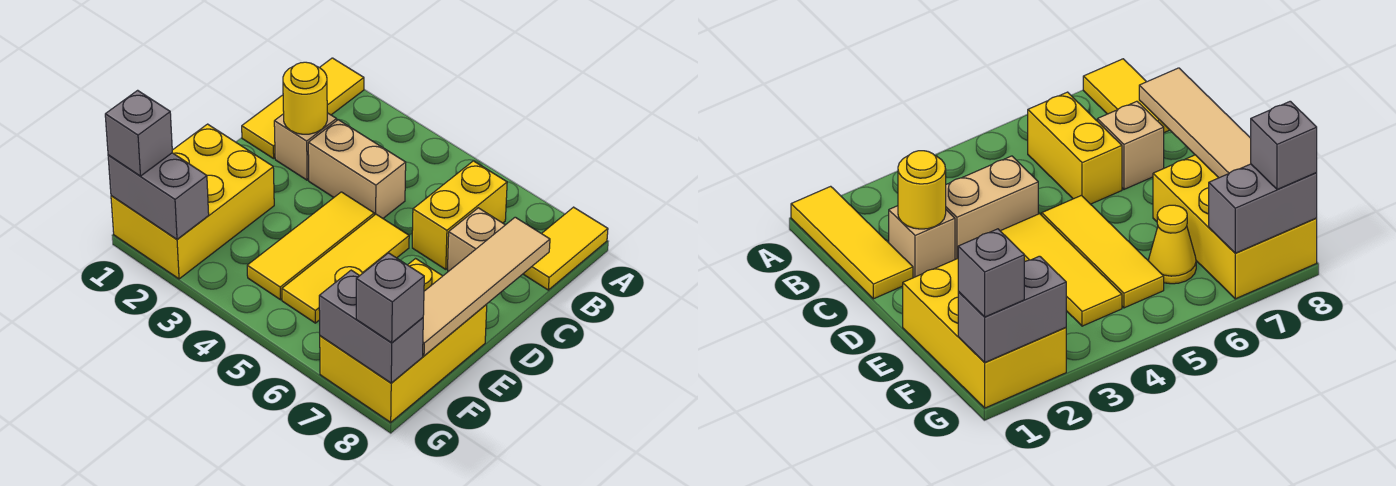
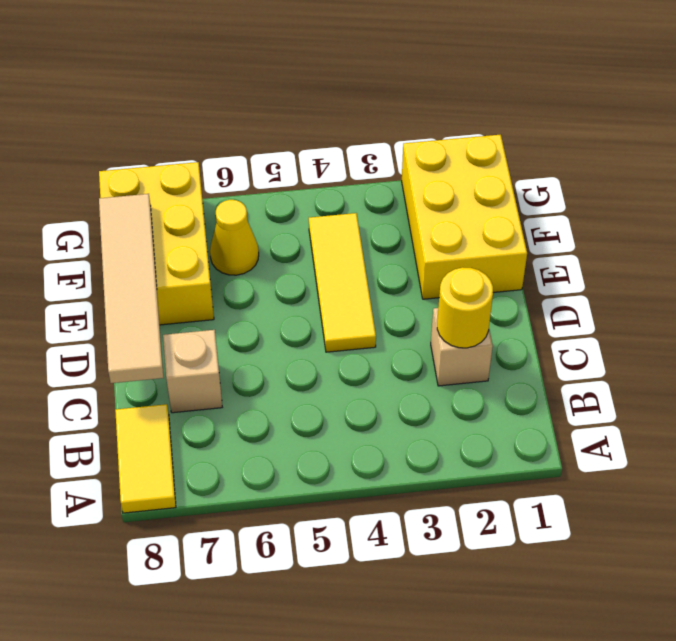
none -> yellow tile A1:C1 level 1
none -> yellow brick B6:C6 level 1
none -> tan brick C3:C4 level 1

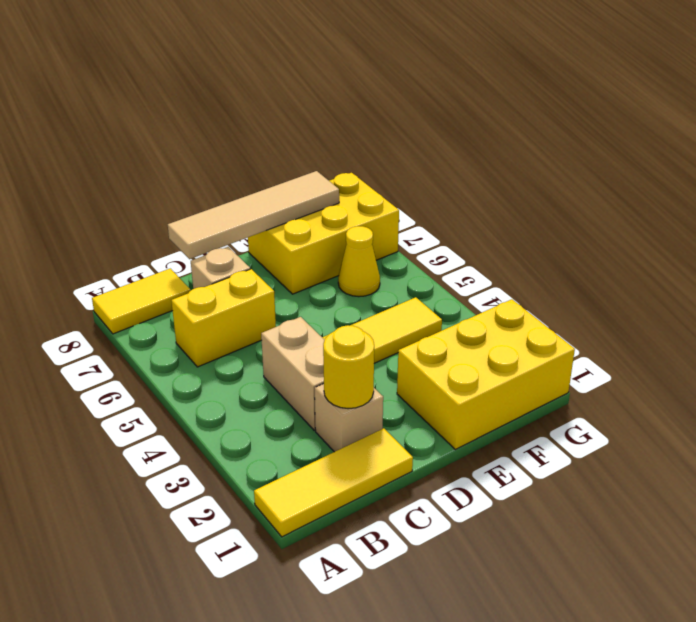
none -> yellow tile D5:F5 level 1
none -> grey brick G1:G2 level 2
none -> grey brick G7:G8 level 2

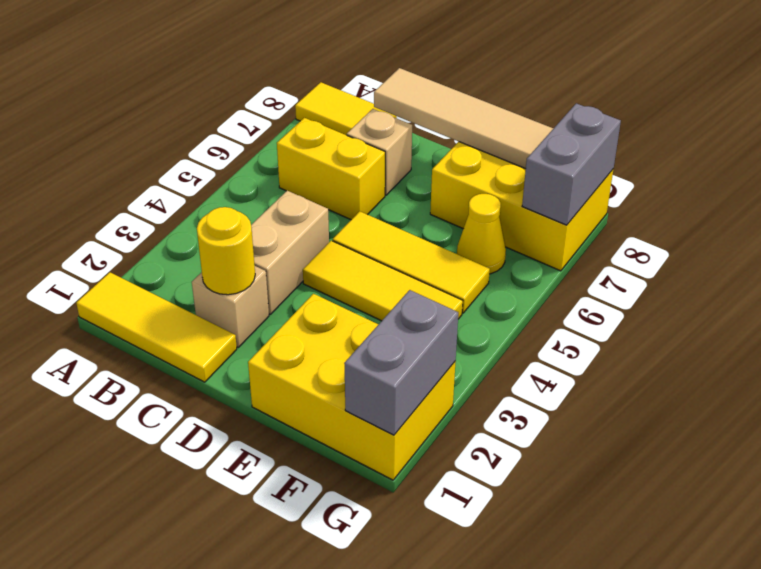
none -> grey brick G1 level 3
none -> grey brick G8 level 3

